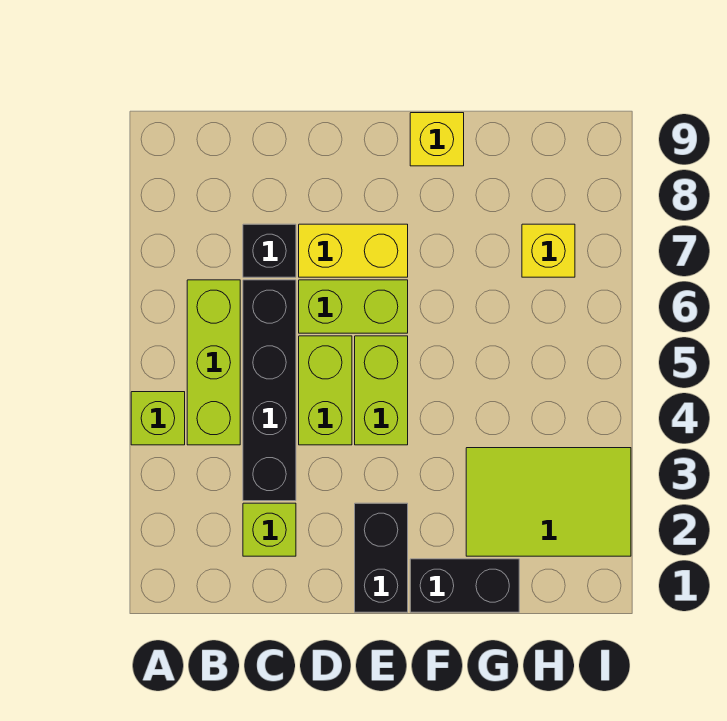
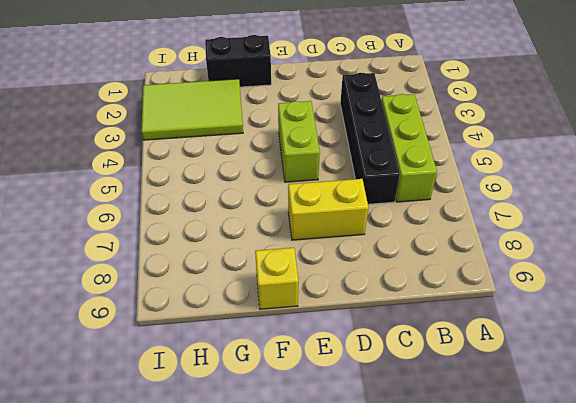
none -> lime brick A4 level 1
none -> lime brick C2 level 1
none -> black brick C7 level 1

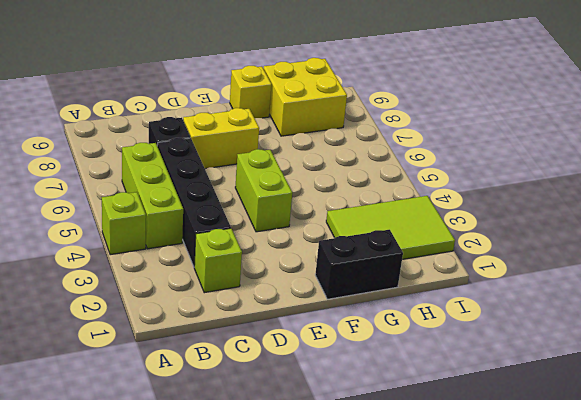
yellow brick G8:H9 level 1 -> none
none -> lime brick D4:D5 level 1
none -> lime brick D6:E6 level 1
none -> black brick E1:E2 level 1

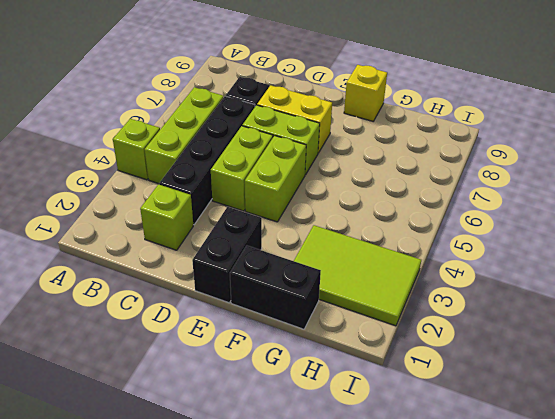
none -> yellow brick H7 level 1

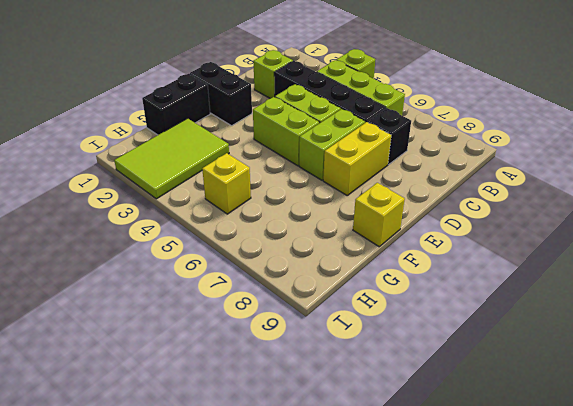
yellow brick H5 level 1 -> yellow brick H7 level 1

